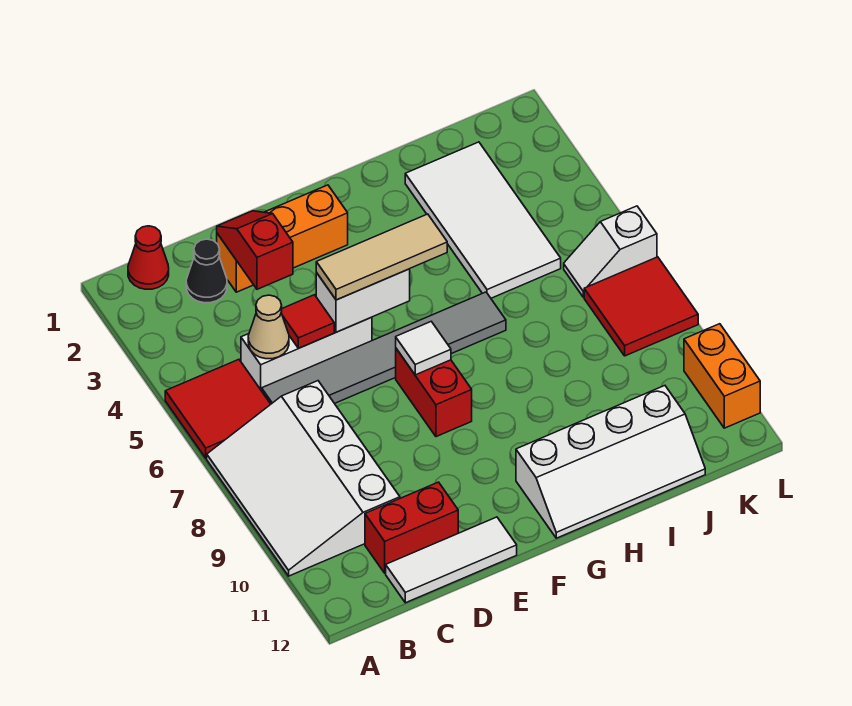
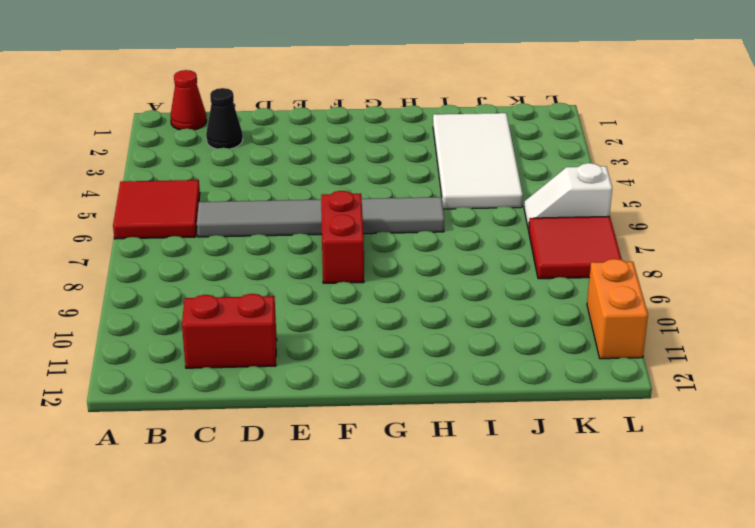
none -> white slope A7:C10 level 1 top C
none -> white brick C5:E5 level 1
none -> white tile C12:E12 level 1

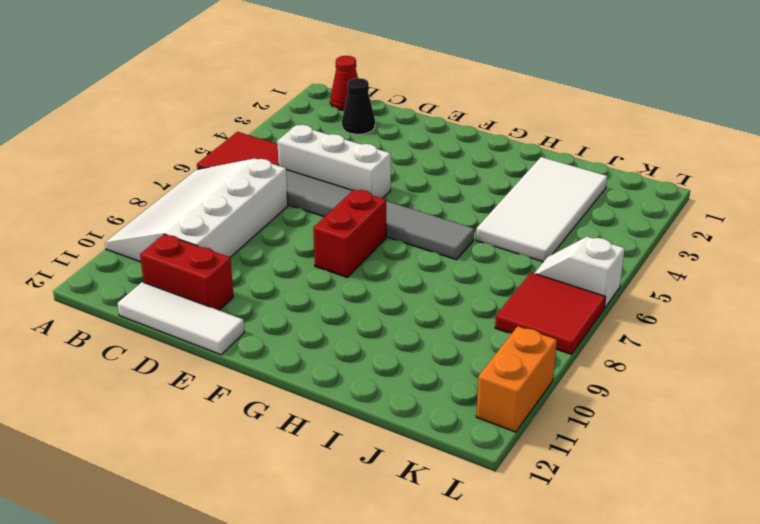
none -> orange brick D2:F2 level 1
none -> white slope G11:J12 level 1 top 11
none -> tan cone C5 level 2

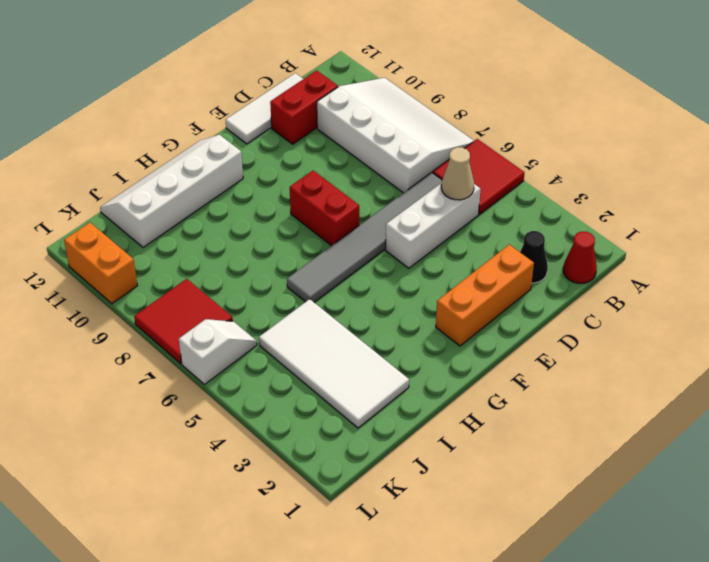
none -> red slope D2:D3 level 2 top 3
none -> red tile D5 level 2
none -> white brick E5:F5 level 2

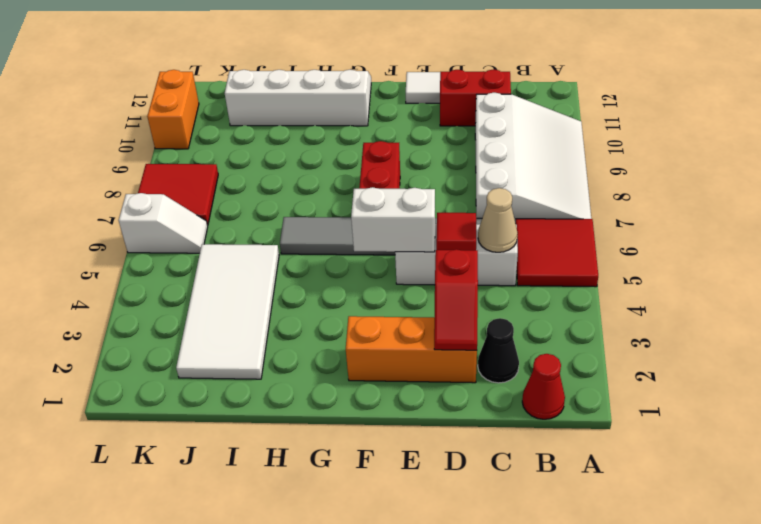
none -> white tile F7 level 2
none -> tan tile E5:G5 level 3

